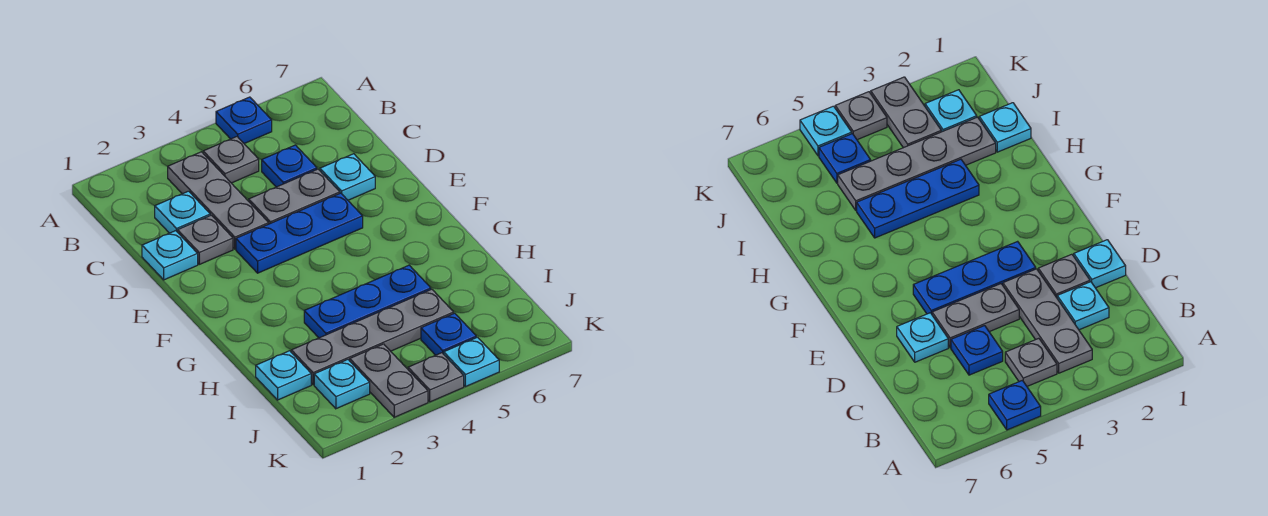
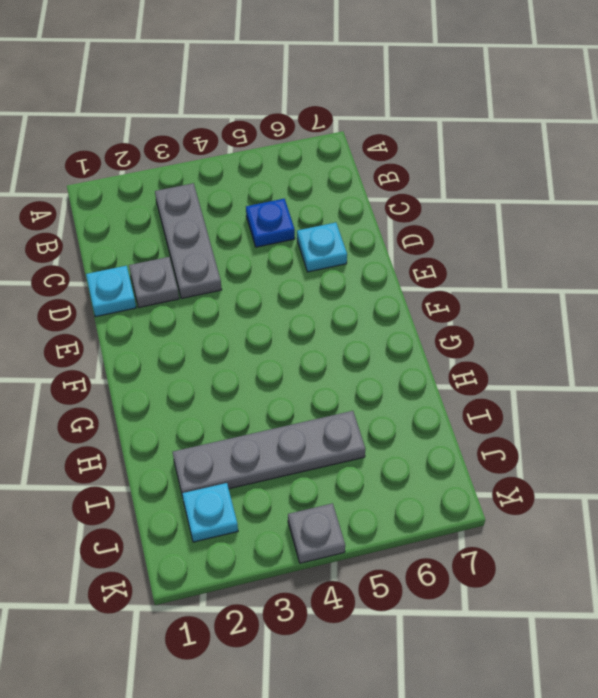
none -> blue plate A5 level 1
none -> grey plate B4 level 1
none -> cyan plate C2 level 1

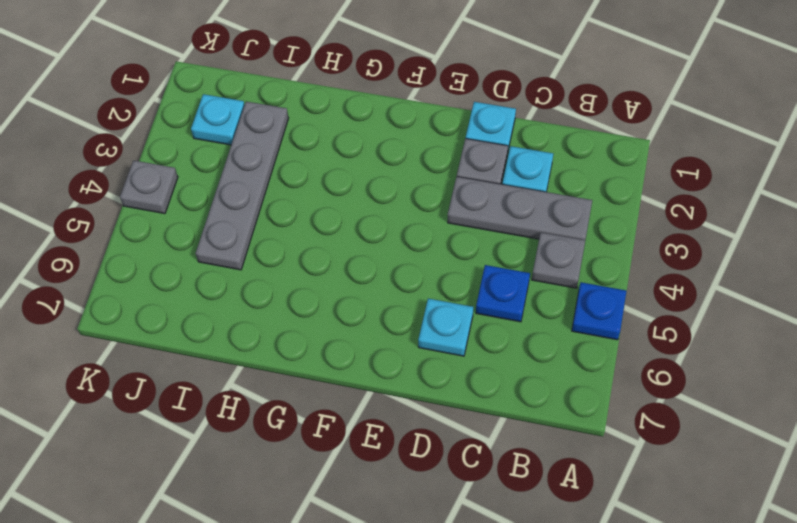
none -> grey plate D4:D5 level 1
none -> blue plate E3:E5 level 1
none -> blue plate H3:H5 level 1

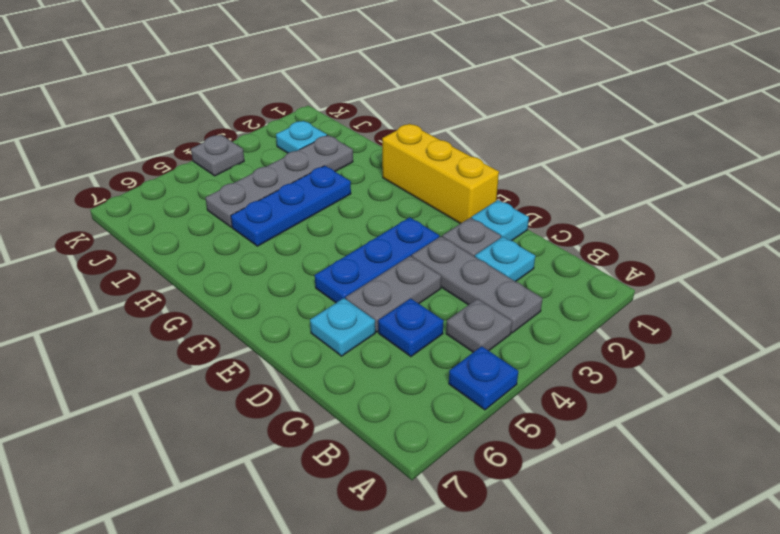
yellow brick E1:G1 level 1 -> none
none -> cyan plate I1 level 1
none -> grey plate J3:K3 level 1
none -> blue plate J5 level 1

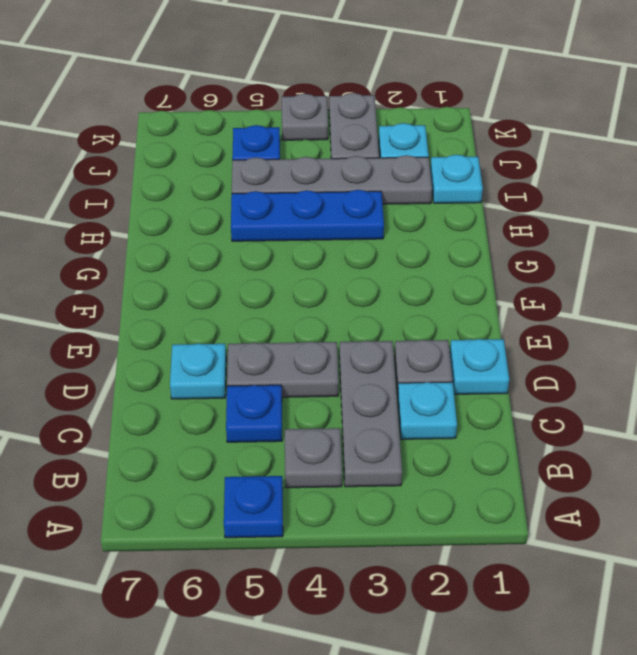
none -> blue plate E3:E5 level 1
none -> cyan plate K5 level 1

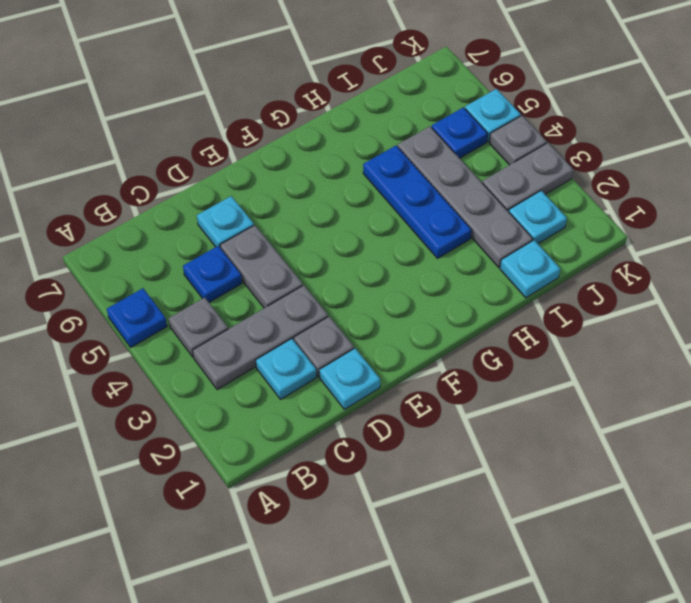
none -> blue plate E3:E5 level 1

